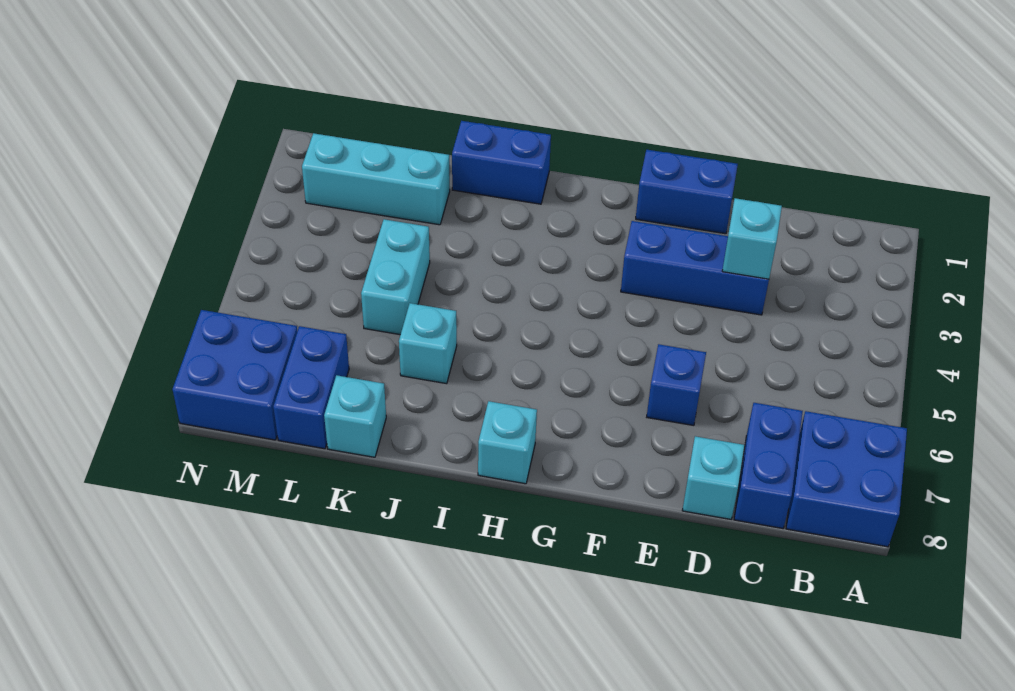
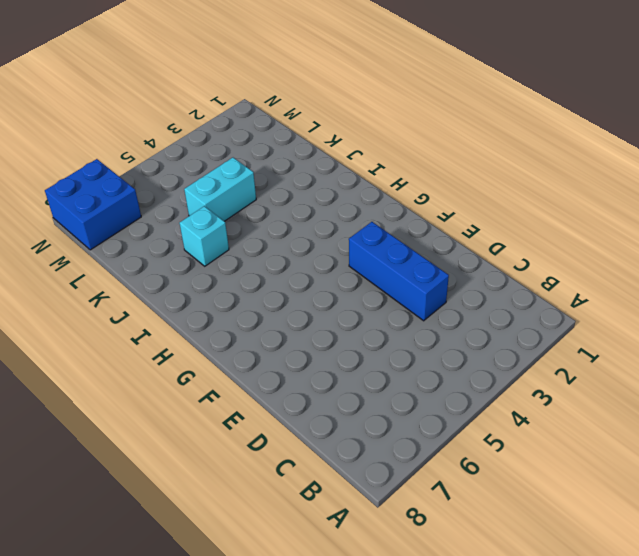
none -> blue brick A7:B8 level 1
none -> blue brick C7:C8 level 1
none -> cyan brick D8 level 1

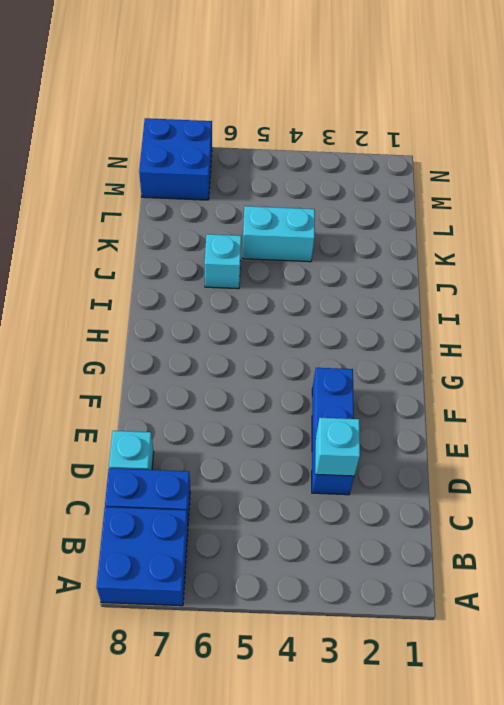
none -> blue brick E1:F1 level 1
none -> blue brick E6 level 1
none -> cyan brick H8 level 1

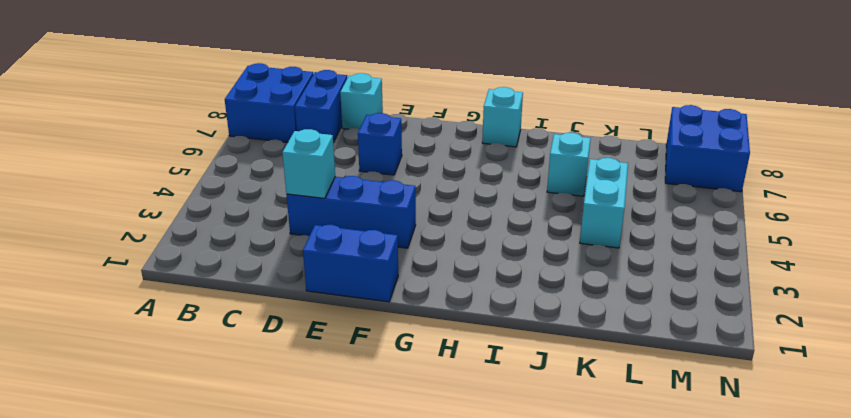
none -> blue brick I1:J1 level 1
none -> cyan brick K2:M2 level 1
none -> cyan brick K8 level 1

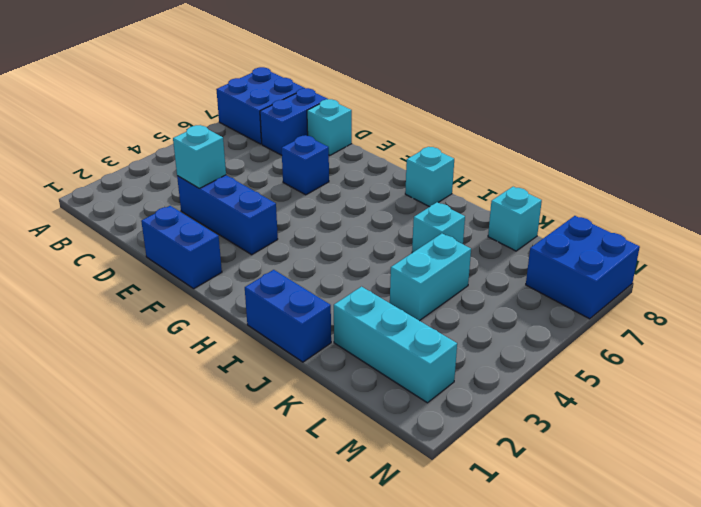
none -> blue brick L7:L8 level 1

